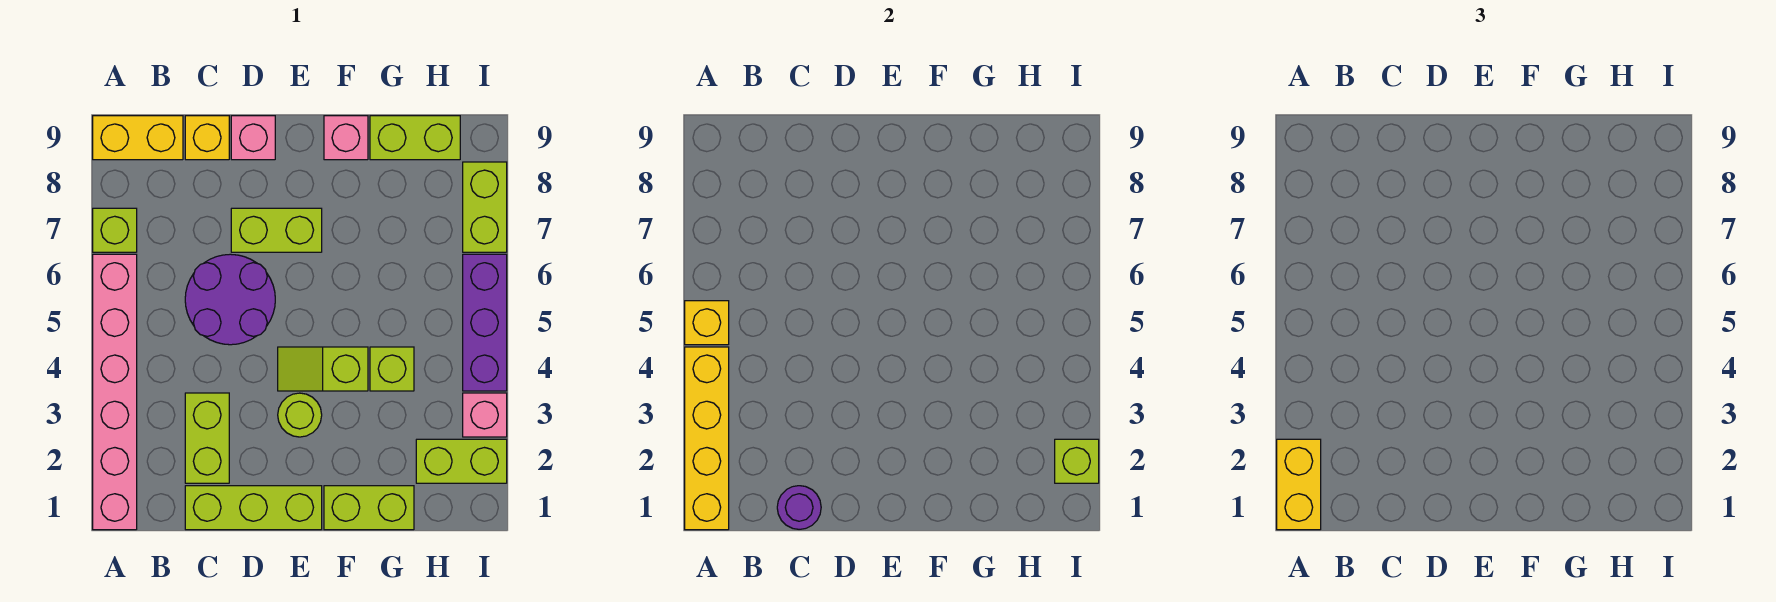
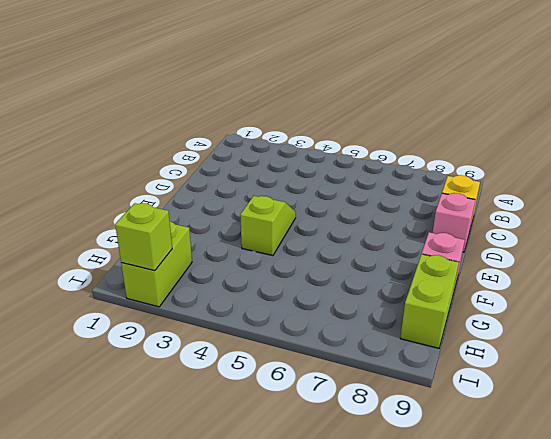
none -> pink brick A1:A6 level 1
none -> lime brick A7 level 1
none -> yellow brick A9:B9 level 1

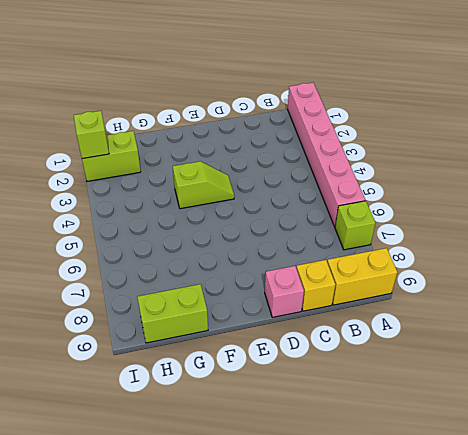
none -> lime brick C1:E1 level 1
none -> lime brick C2:C3 level 1
none -> purple round brick C5:D6 level 1

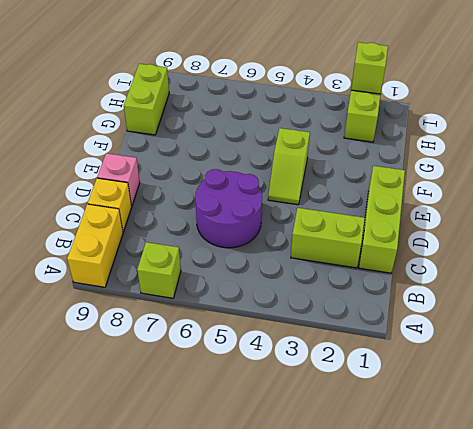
none -> pink brick A1:A6 level 1
none -> lime brick D7:E7 level 1
none -> lime round brick E3 level 1

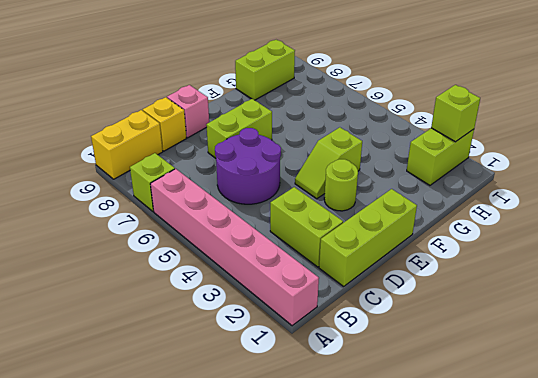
none -> lime brick F1:G1 level 1
none -> pink brick F9 level 1
none -> lime brick G4 level 1

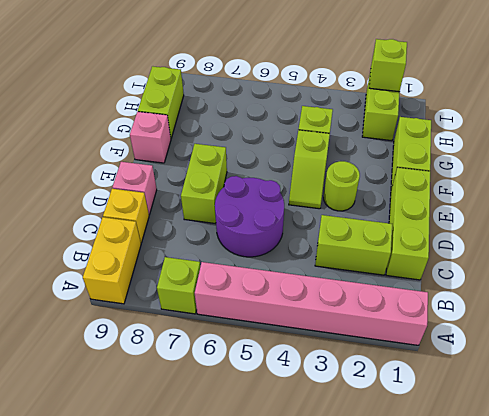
none -> pink brick I3 level 1
none -> purple brick I4:I6 level 1
none -> lime brick I7:I8 level 1

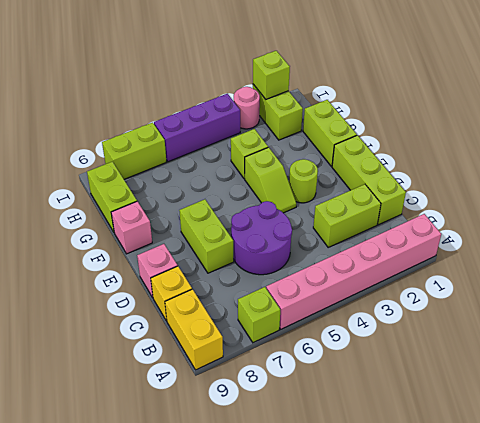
pink round brick I3 level 1 -> pink brick I3 level 1
none -> yellow brick A1:A4 level 2
none -> yellow brick A5 level 2
none -> purple round brick C1 level 2

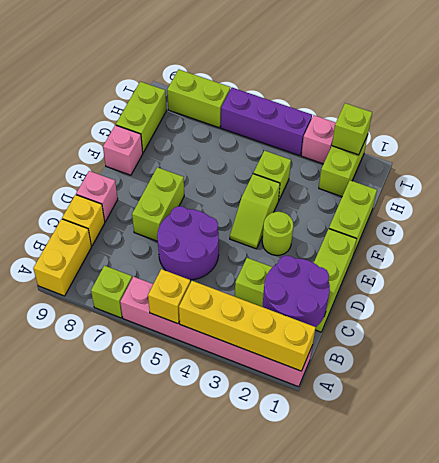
purple round brick B1:C2 level 2 -> purple round brick C1 level 2
none -> yellow brick A1:A2 level 3

